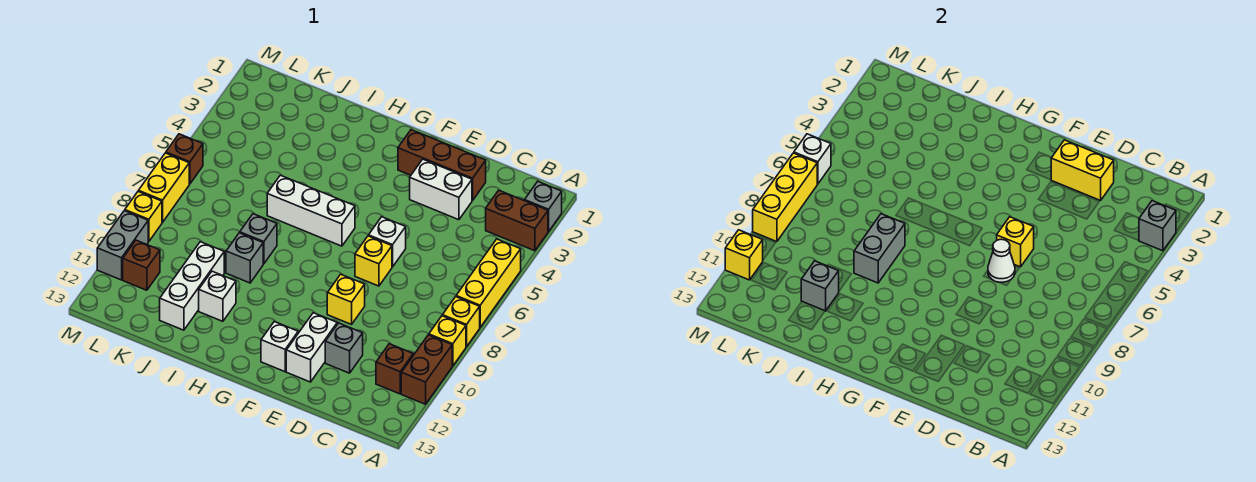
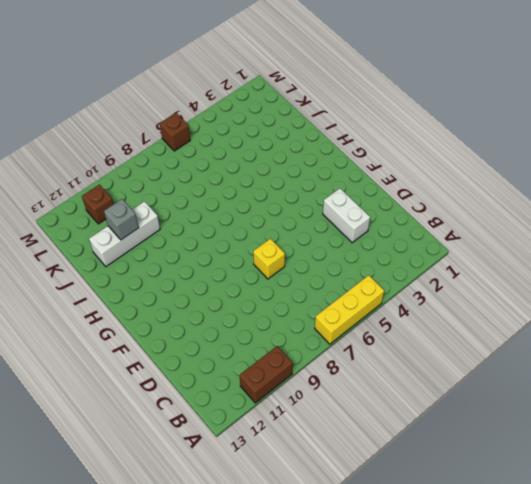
none -> grey brick A2 level 1
none -> brown brick A3:B3 level 1
none -> yellow brick A8 level 1
none -> yellow brick A9 level 1

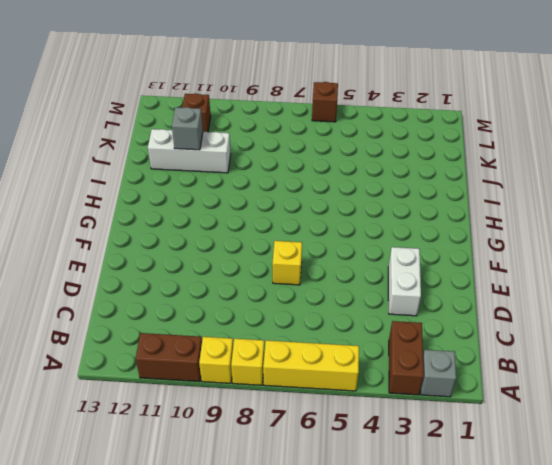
none -> brown brick B11 level 1
none -> brown brick D2:F2 level 1
none -> grey brick D11 level 1
none -> white brick E6 level 1

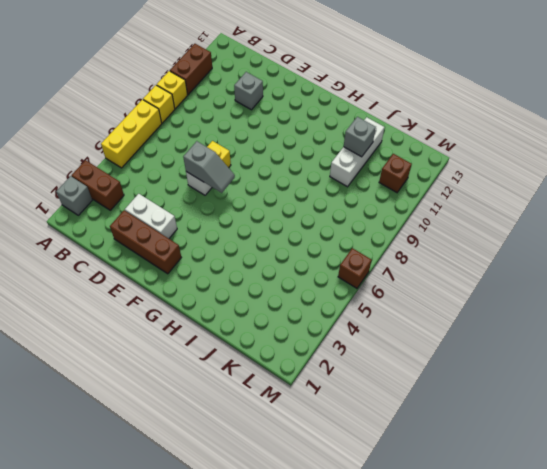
grey slope E6:F6 level 2 top E -> yellow brick E6 level 2
none -> brown brick B11 level 1
none -> yellow brick E9 level 1
none -> white brick E11:E12 level 1
none -> white brick F12 level 1

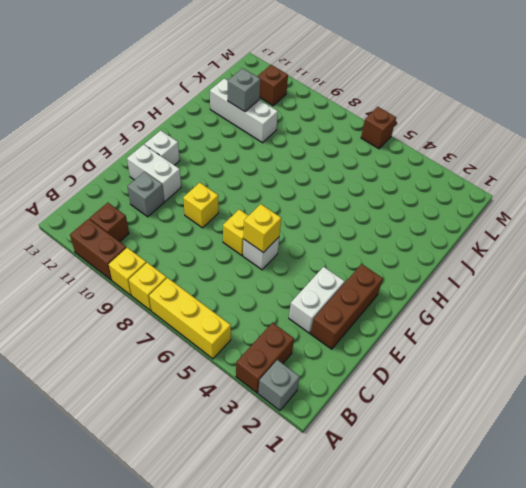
none -> white brick G6:I6 level 1
none -> grey brick I8 level 1
none -> grey brick I9 level 1
none -> white brick I11 level 1

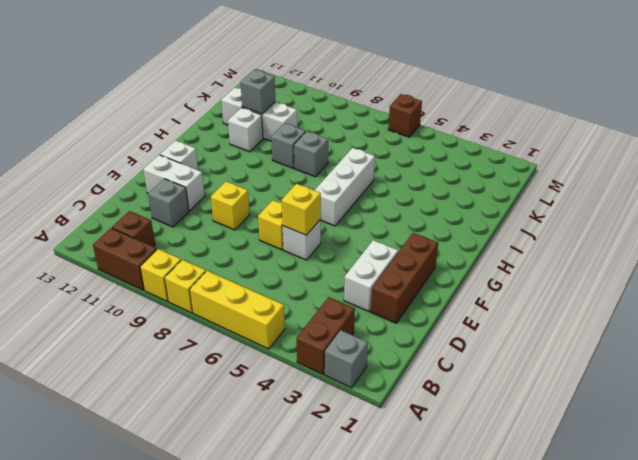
none -> brown brick L11 level 1
none -> yellow brick M7:M8 level 1
none -> yellow brick M9 level 1
none -> grey brick M10:M11 level 1

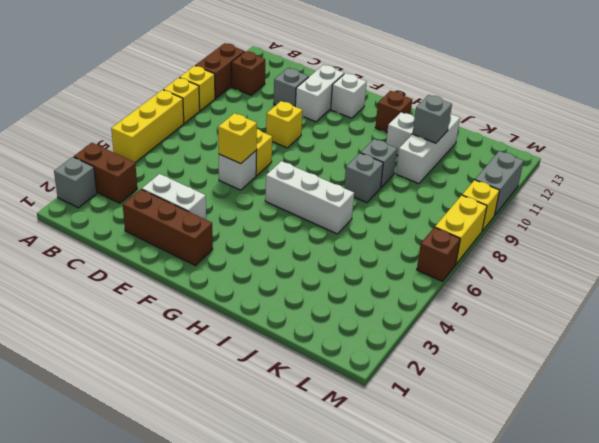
brown brick H12 level 1 -> brown brick L11 level 1
none -> grey brick A3 level 2
none -> yellow brick D2:E2 level 2
none -> white cone E7 level 2
none -> grey brick I8:I9 level 2

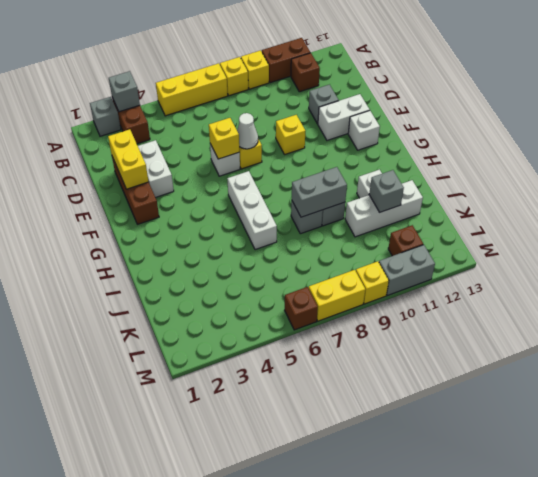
none -> white brick M6 level 2
none -> yellow brick M7:M9 level 2
none -> yellow brick M11 level 2

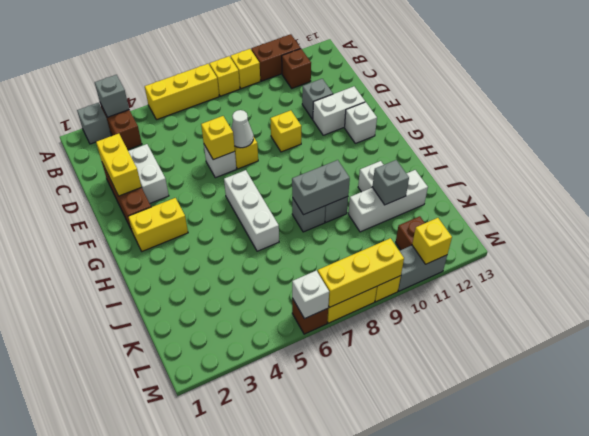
yellow brick G2:G3 level 1 -> none

